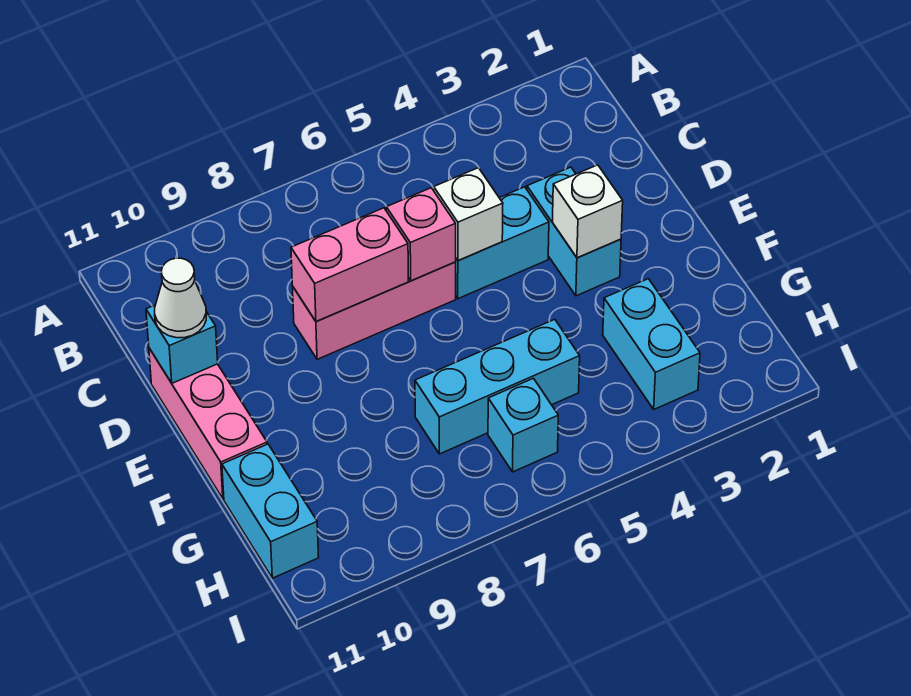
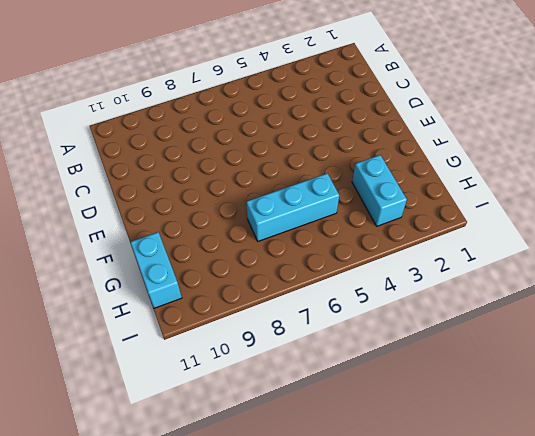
none -> cyan brick D3:E3 level 1
none -> cyan brick D4:D5 level 1
none -> pink brick D6:D8 level 1

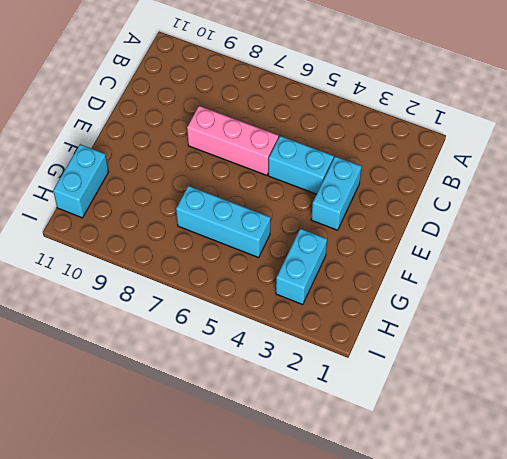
none -> pink brick D11:F11 level 1
none -> cyan brick H6 level 1
none -> white brick D5 level 2

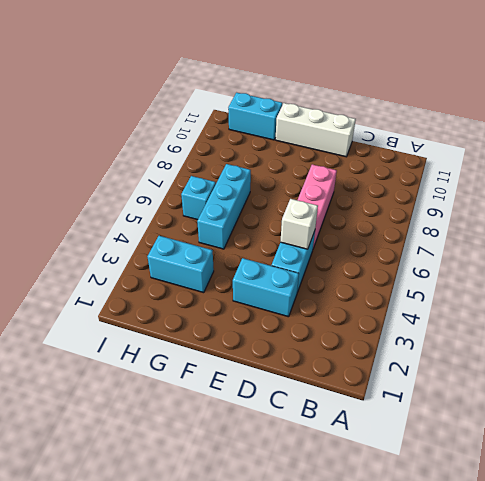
white brick D11:F11 level 1 -> pink brick D11:F11 level 1
none -> pink brick D6 level 2
none -> pink brick D7:D8 level 2
none -> cyan brick D11 level 2

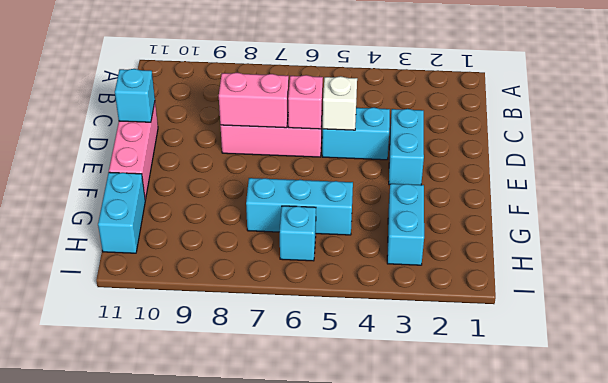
none -> white brick E3 level 2
none -> white cone D11 level 3

